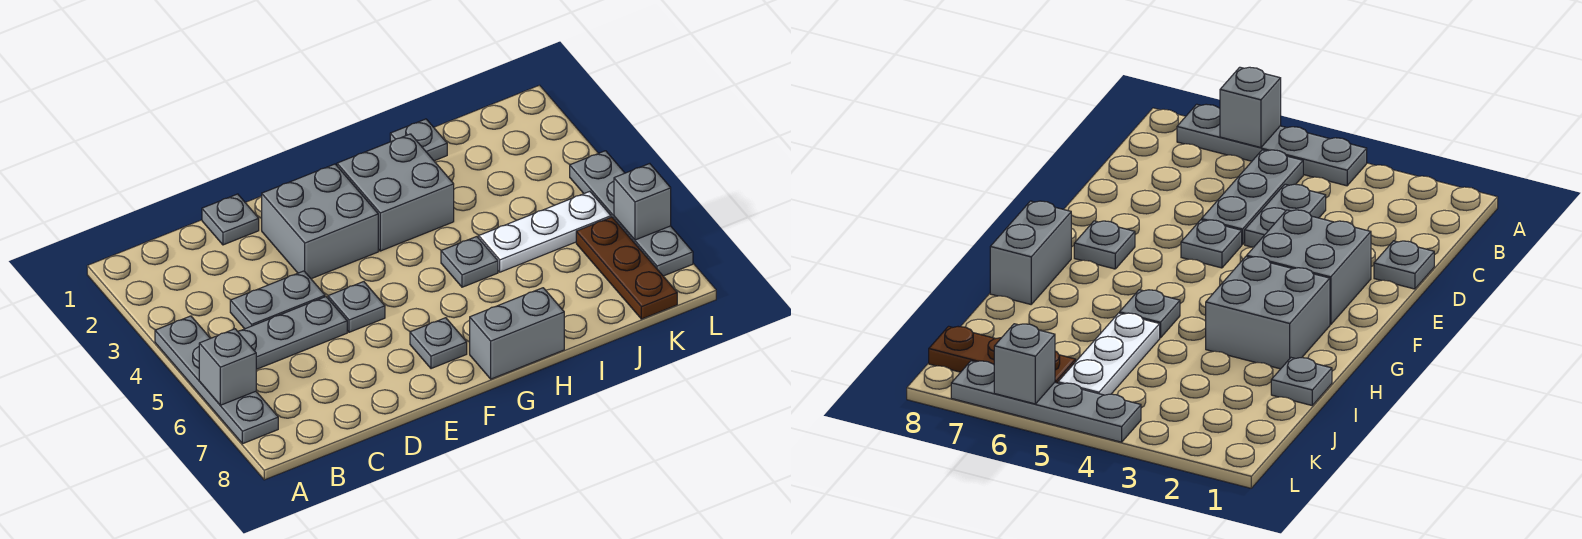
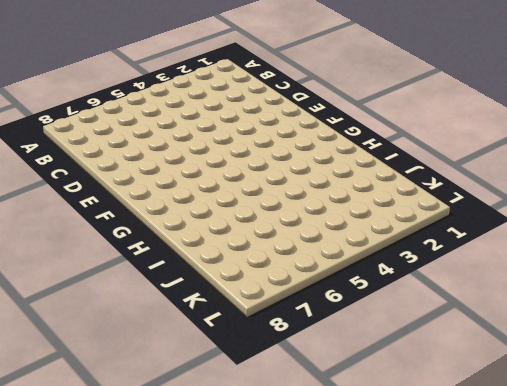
none -> grey plate A4:A7 level 1
none -> grey plate B5:D5 level 1
none -> grey plate C4:D4 level 1

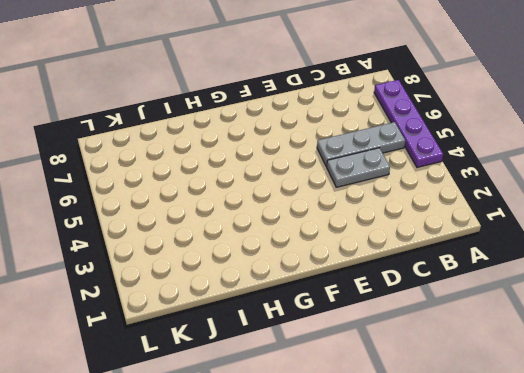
purple plate A4:A7 level 1 -> grey plate A4:A7 level 1
none -> grey plate D1 level 1
none -> grey brick E2:F3 level 1
none -> grey plate E5 level 1

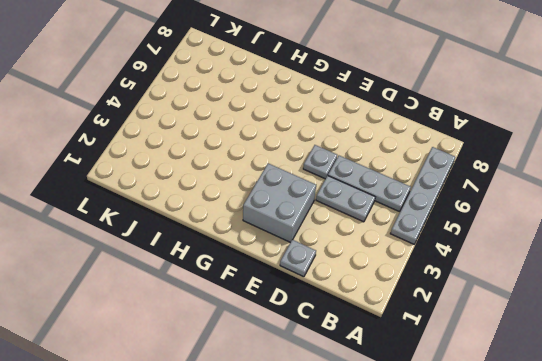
none -> grey plate F7 level 1
none -> grey brick G2:H3 level 1
none -> grey brick G8:H8 level 1

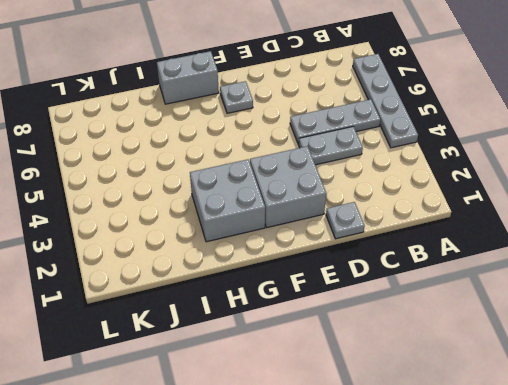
none -> grey plate E5 level 1
none -> grey plate H5 level 1
none -> grey plate I1 level 1

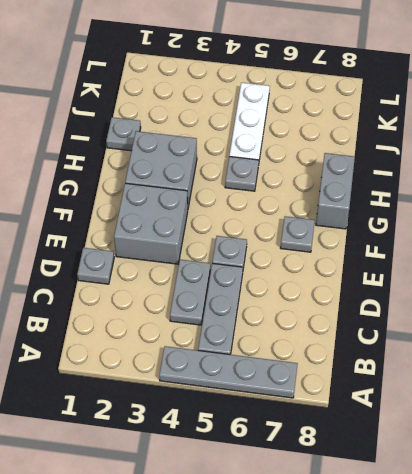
none -> brown plate K6:K8 level 1
none -> grey plate L4:L7 level 1
none -> grey brick A6 level 2

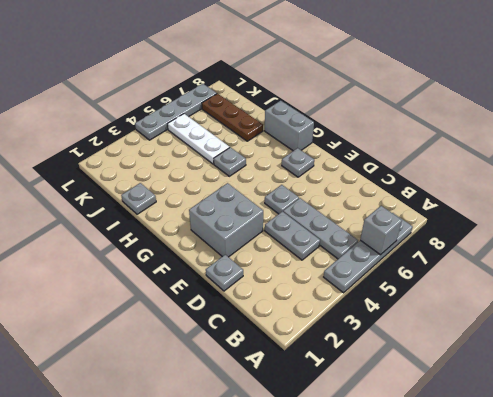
brown plate I7:K7 level 1 -> brown plate K6:K8 level 1
none -> grey brick G2:H3 level 1
none -> grey brick L6 level 2

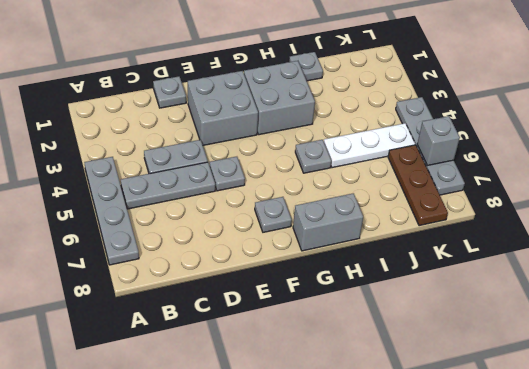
none -> grey brick A6 level 2

